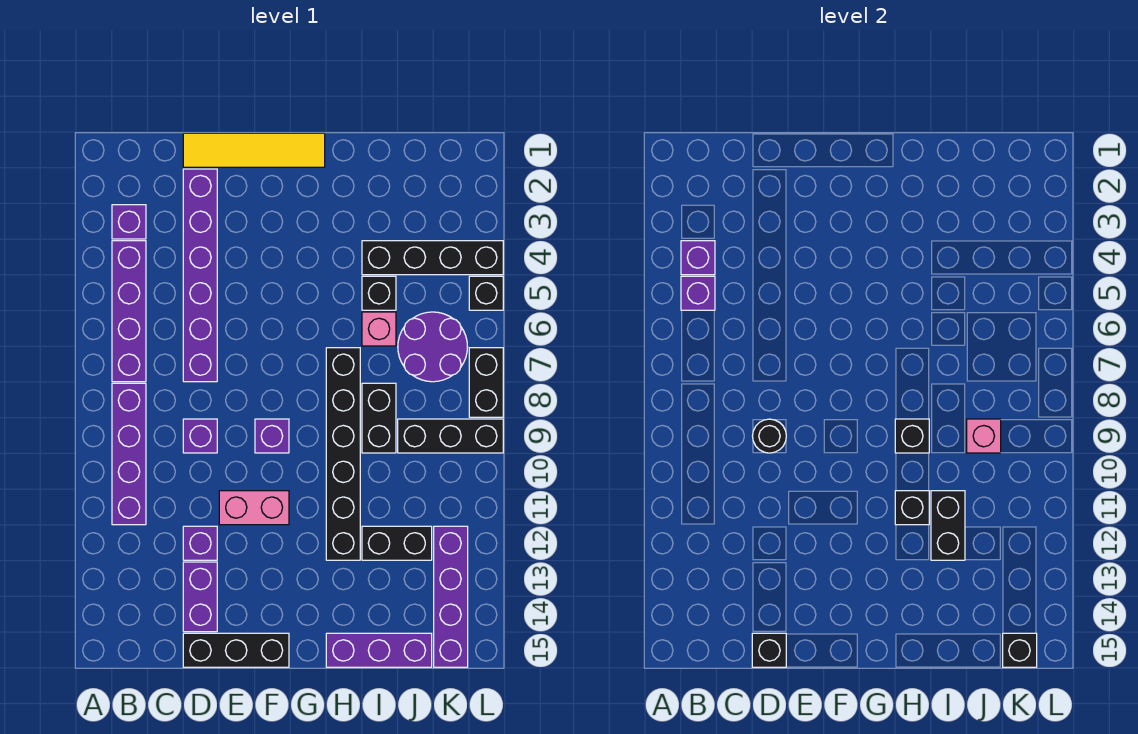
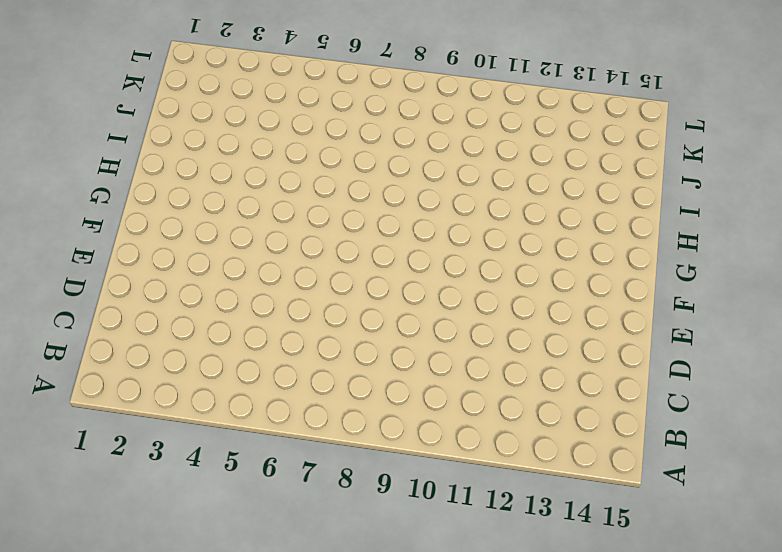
none -> purple brick B3 level 1
none -> purple brick B4:B7 level 1
none -> purple brick B8:B11 level 1
none -> yellow tile D1:G1 level 1

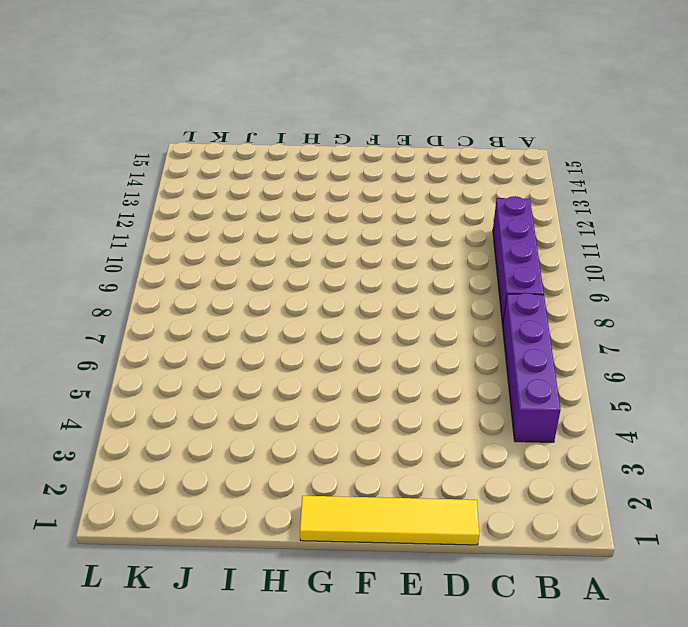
none -> purple brick B3 level 1
none -> purple brick D2:D7 level 1
none -> purple brick D9 level 1
none -> purple brick D12 level 1

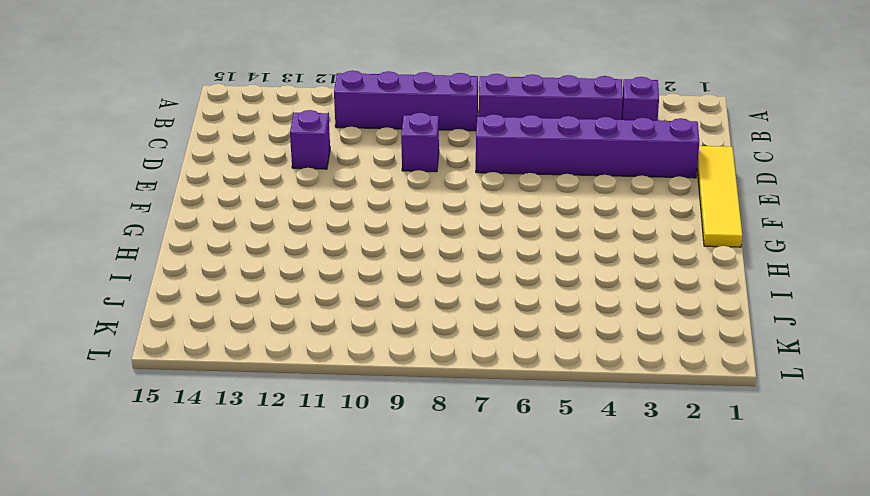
none -> purple brick D13:D14 level 1
none -> black brick D15:F15 level 1
none -> pink brick E11:F11 level 1
none -> purple brick F9 level 1

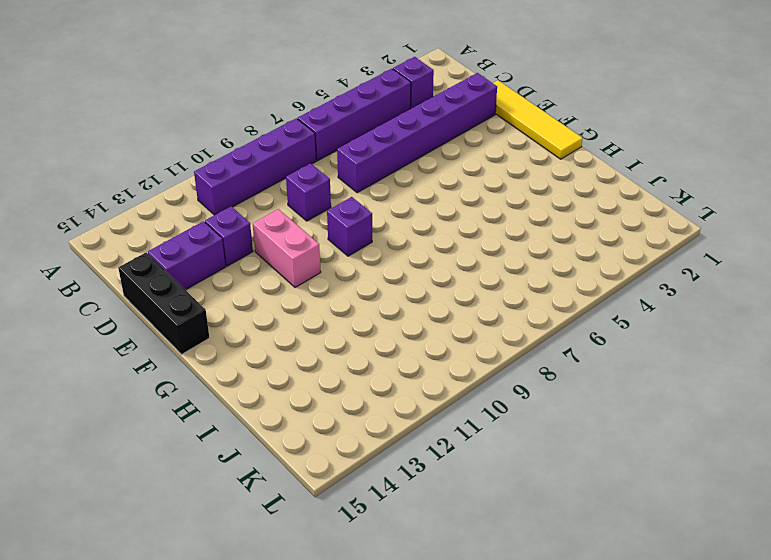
none -> black brick H7:H12 level 1
none -> purple brick H15:J15 level 1
none -> black brick I4:L4 level 1
none -> black brick I5 level 1

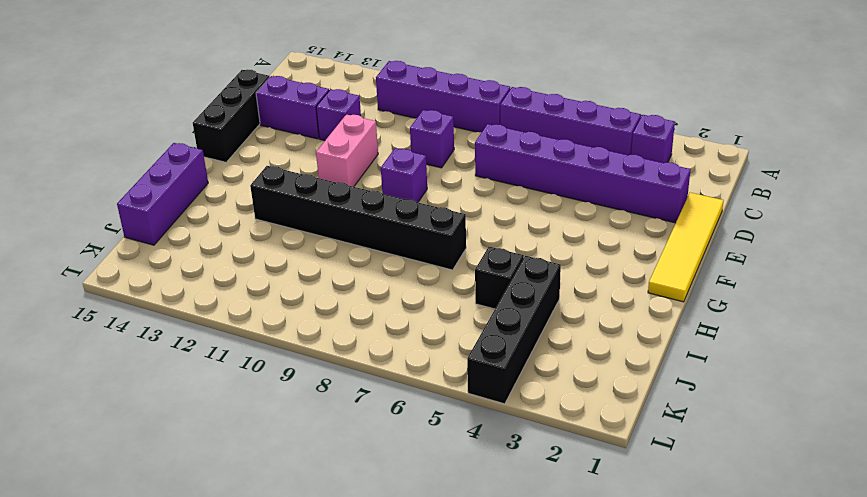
none -> pink brick I6 level 1
none -> black brick I8:I9 level 1
none -> black brick I12:J12 level 1
none -> purple round brick J6:K7 level 1

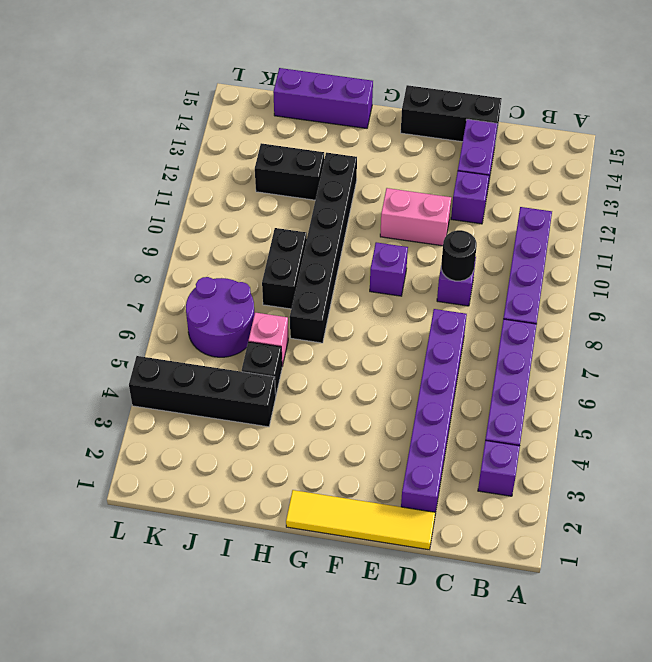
none -> black brick J9:L9 level 1
none -> purple brick K12:K15 level 1
none -> black brick L5 level 1
none -> black brick L7:L8 level 1

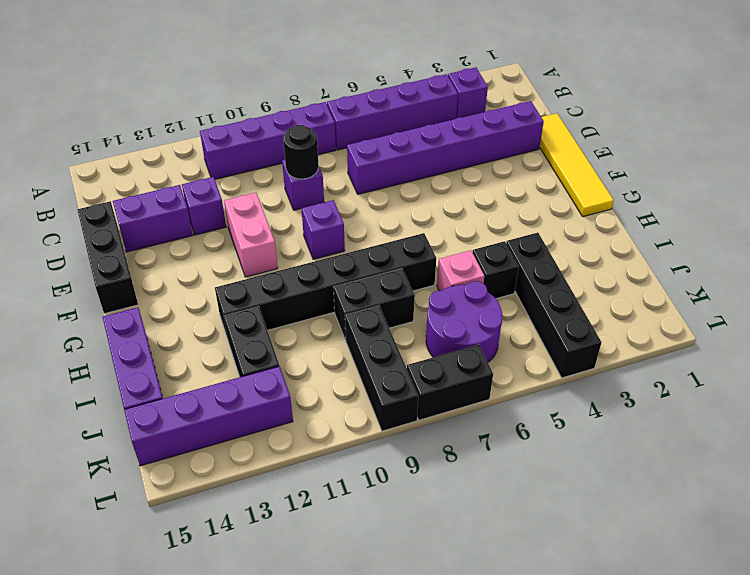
none -> black brick L5 level 1
none -> purple brick B4 level 2
none -> purple brick B5 level 2
none -> black brick D15 level 2

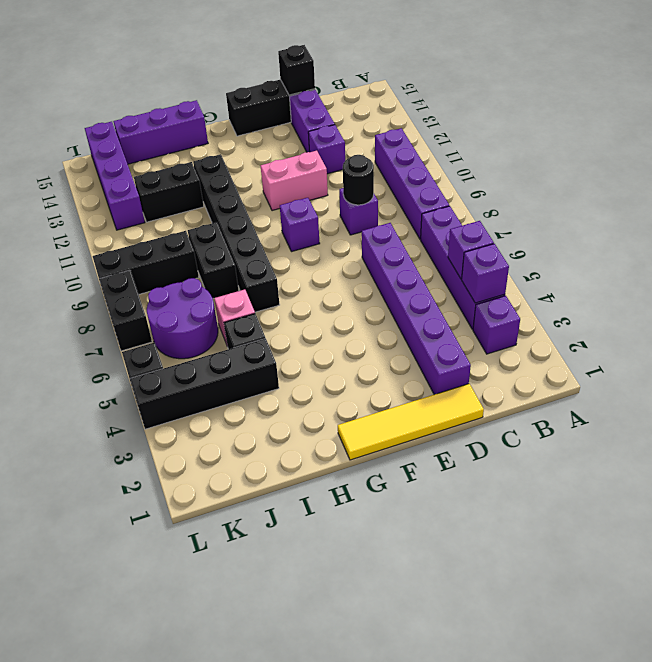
none -> black brick H9 level 2
none -> black brick H11 level 2
none -> black brick I11:I12 level 2
none -> pink brick J9 level 2

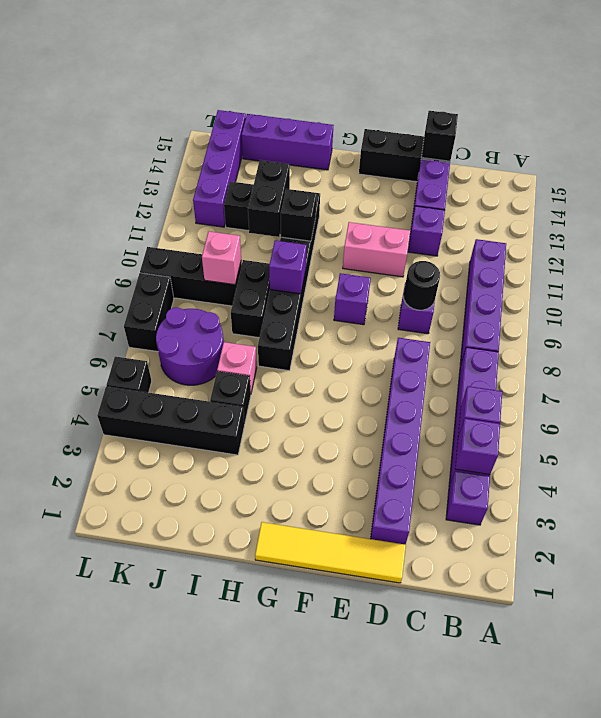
purple brick H9 level 2 -> black brick H9 level 2
none -> black brick K15 level 2

